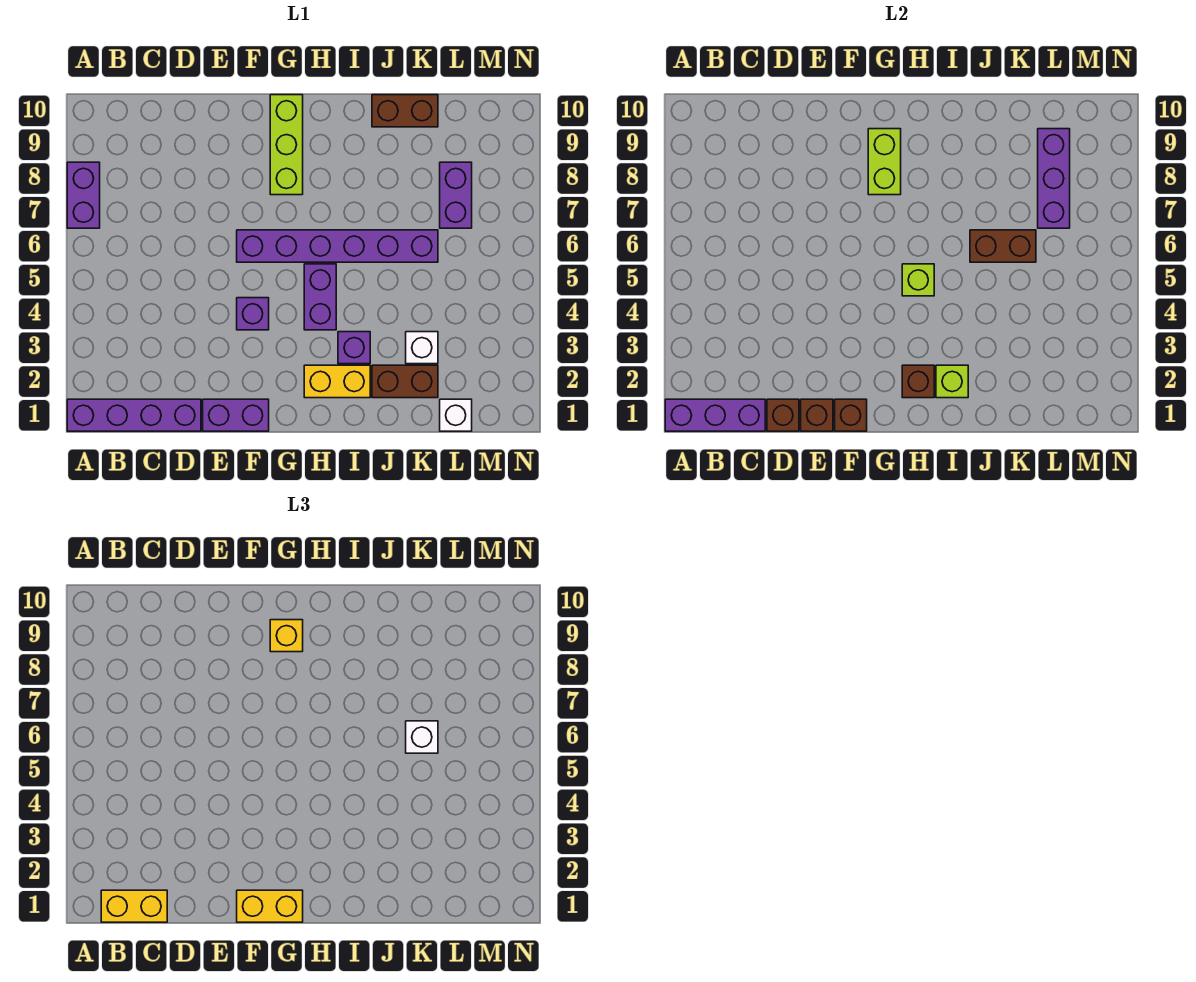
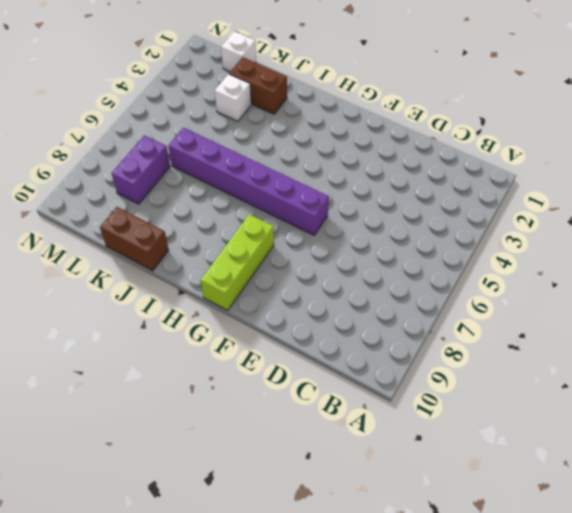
none -> purple brick A1:D1 level 1
none -> purple brick A7:A8 level 1
none -> purple brick E1:F1 level 1

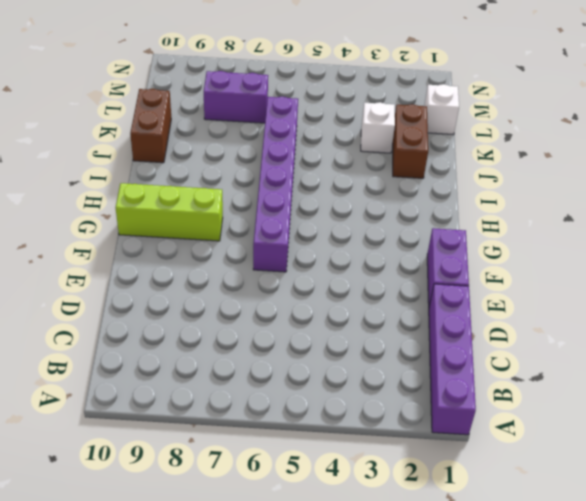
none -> purple brick A7:A8 level 1
none -> purple brick F4 level 1
none -> yellow brick H2:I2 level 1

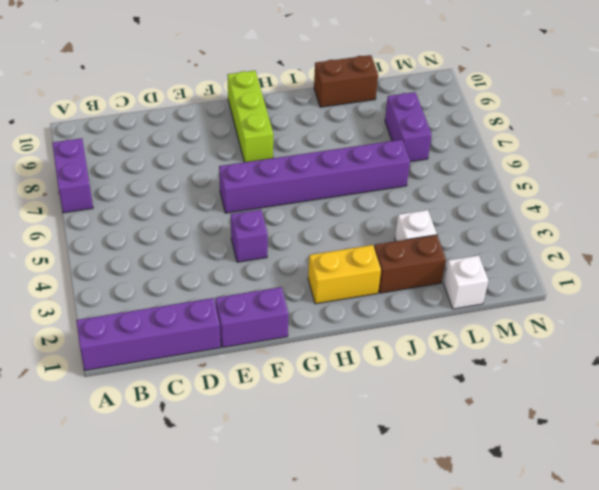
none -> purple brick H4:H5 level 1
none -> purple brick I3 level 1
none -> purple brick A1:C1 level 2

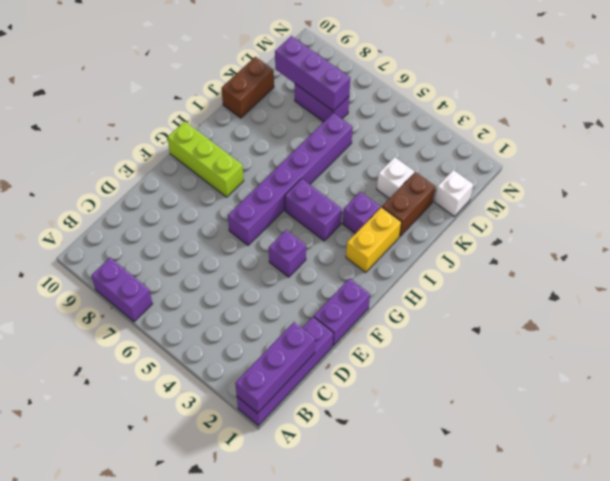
none -> brown brick D1 level 2
none -> brown brick E1 level 2
none -> brown brick F1 level 2

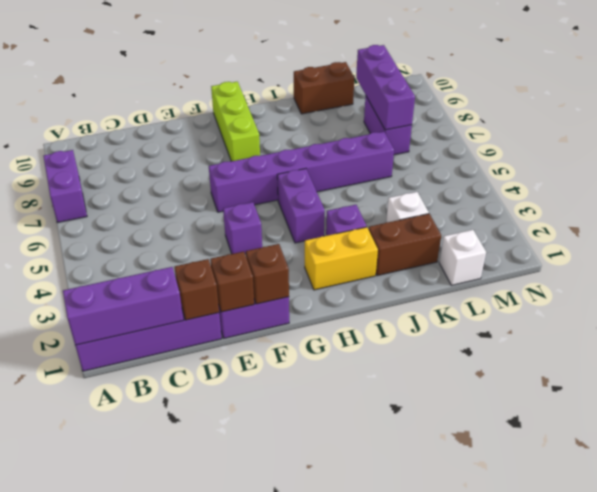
none -> lime brick G8:G9 level 2
none -> brown brick H2 level 2
none -> lime brick H5 level 2

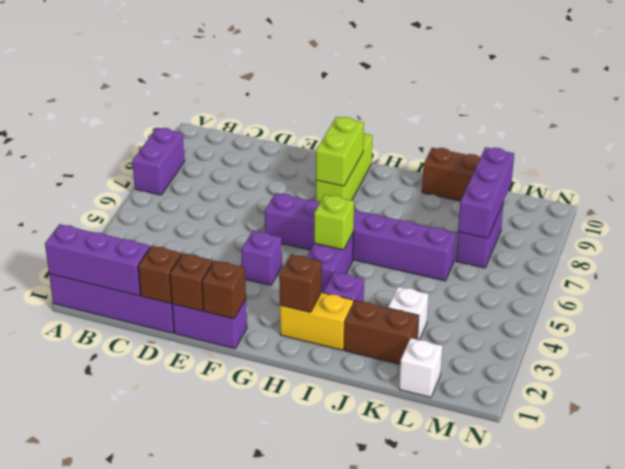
none -> lime brick I2 level 2
none -> brown brick J6:K6 level 2
none -> yellow brick B1:C1 level 3

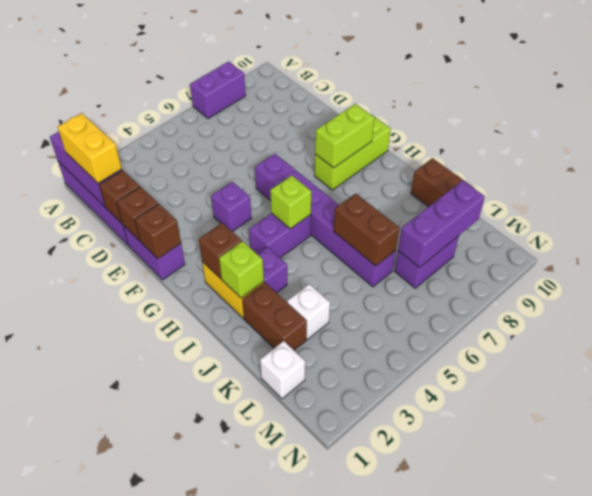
none -> yellow brick F1:G1 level 3
none -> yellow brick G9 level 3
none -> white brick K6 level 3

